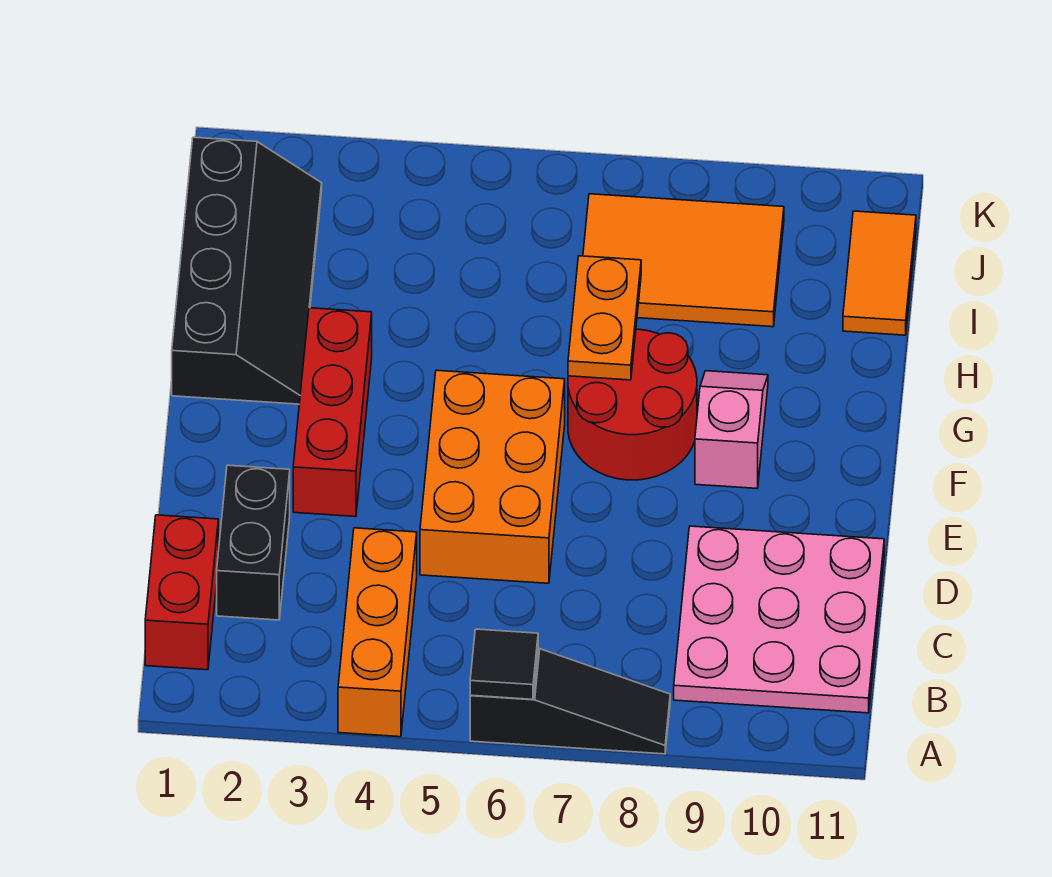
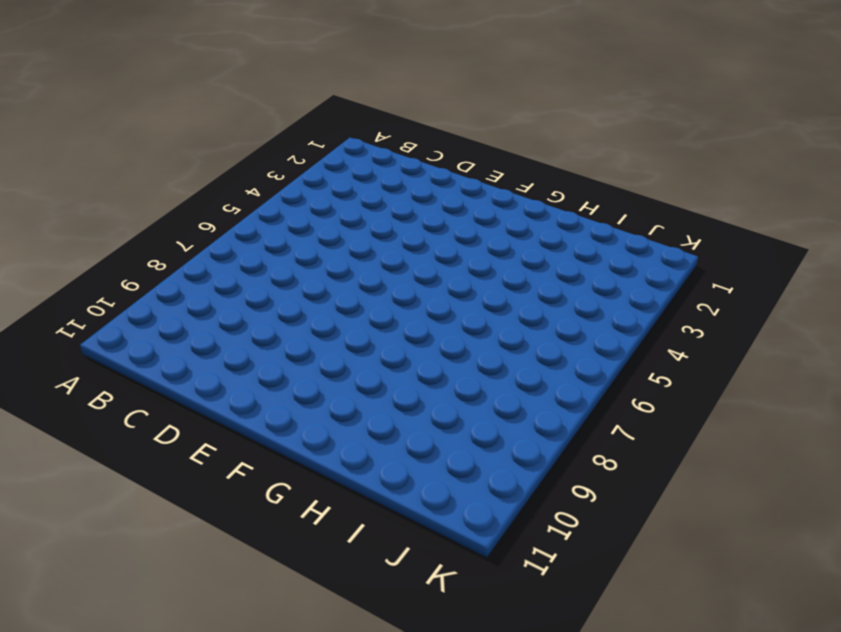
none -> orange brick A4:C4 level 1
none -> black slope A6:A8 level 1 top 6
none -> red brick B1:C1 level 1

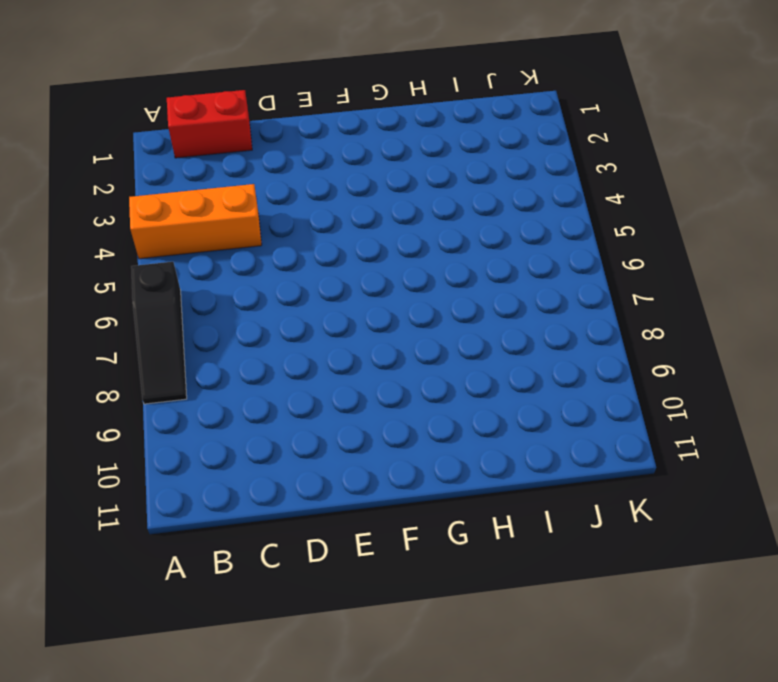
none -> pink plate B9:D11 level 1
none -> black brick C2:D2 level 1
none -> orange brick D5:F6 level 1

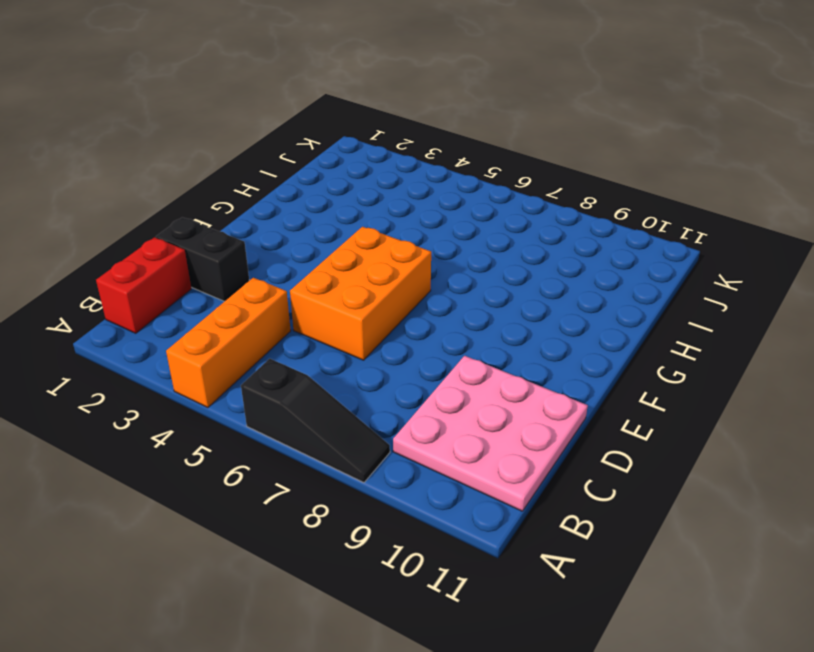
black brick D1:D2 level 1 -> black brick C2:D2 level 1
none -> red brick E3:G3 level 1
none -> red round brick F7:G8 level 1
none -> pink slope F9:G9 level 1 top F

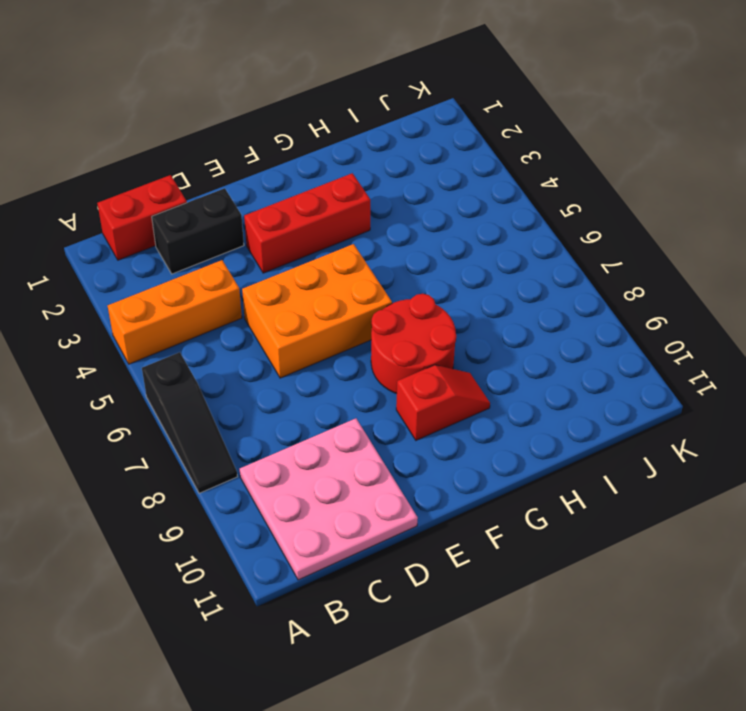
red slope F9:G9 level 1 top F -> pink slope F9:G9 level 1 top F
none -> black slope G1:J2 level 1 top 1
none -> orange tile I7:J9 level 1
none -> orange tile I11:J11 level 1

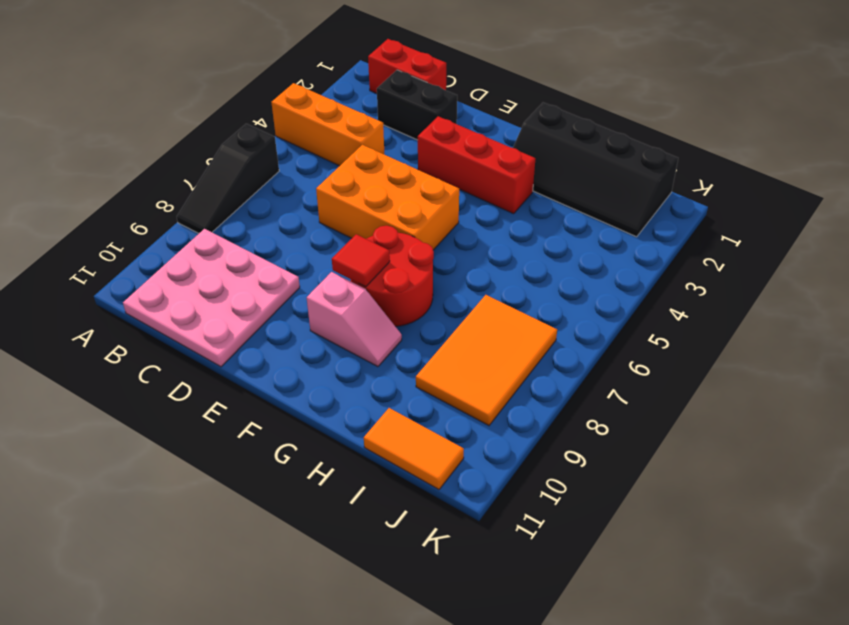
red tile F8 level 2 -> none
none -> black tile A6 level 2
none -> orange plate G7:H7 level 2

